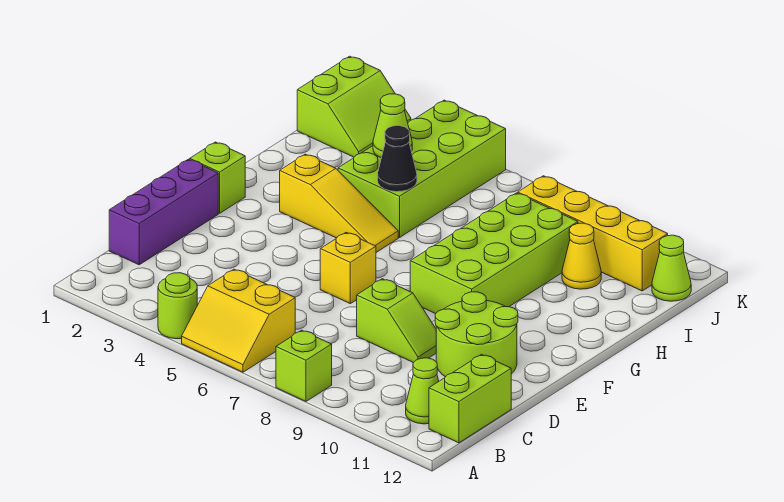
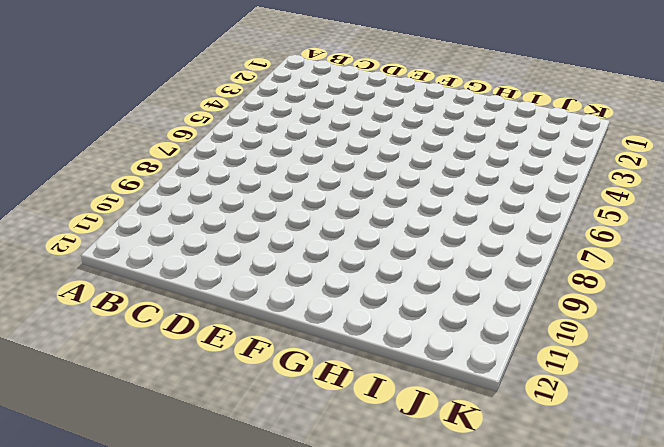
none -> lime round brick A4 level 1
none -> yellow slope A5:B6 level 1 top B
none -> lime brick A8 level 1

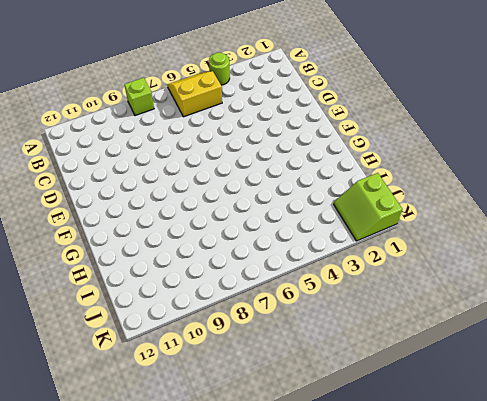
none -> lime cone B11 level 1
none -> lime brick B12:C12 level 1
none -> purple brick C1:E1 level 1

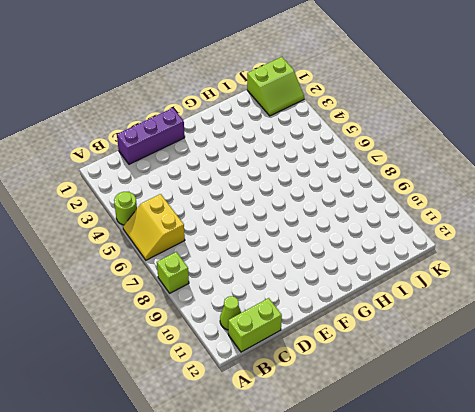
none -> lime slope D8:D9 level 1 top 8
none -> lime round brick D10:E11 level 1
none -> yellow brick E6 level 1

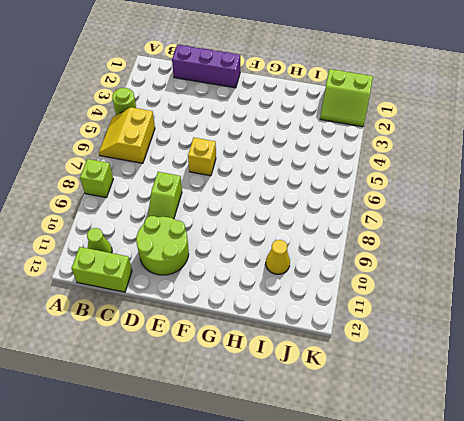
none -> lime brick F1 level 1
none -> lime brick F8:I9 level 1
none -> yellow slope G3:G5 level 1 top 3

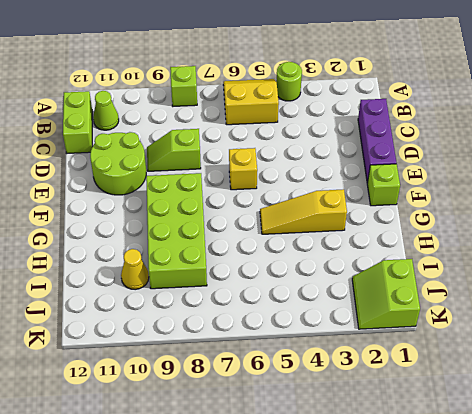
none -> lime brick H4:K5 level 1
none -> yellow brick J8:J11 level 1
none -> lime cone J12 level 1

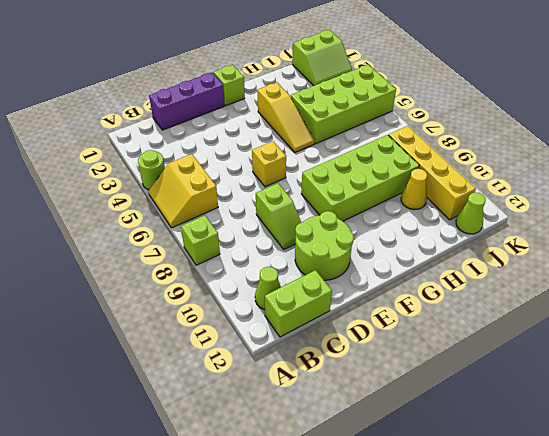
none -> black cone H5 level 2
none -> lime cone I4 level 2

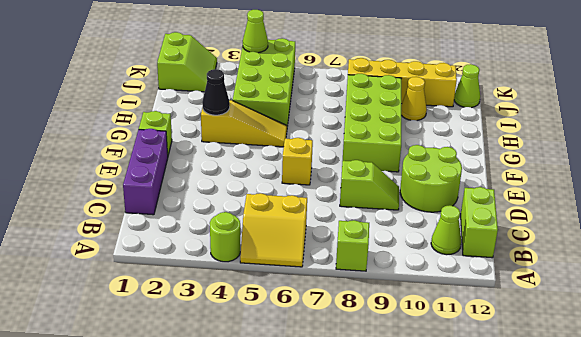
black cone G3 level 2 -> black cone H5 level 2
lime cone K4 level 2 -> lime cone I4 level 2

